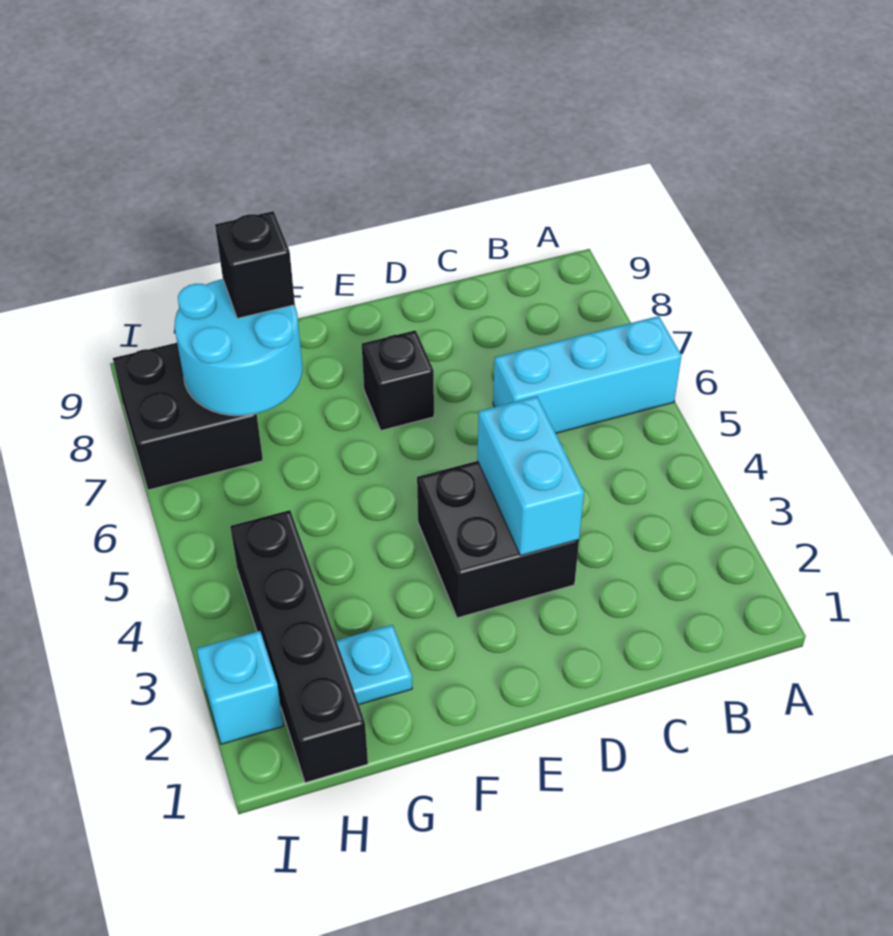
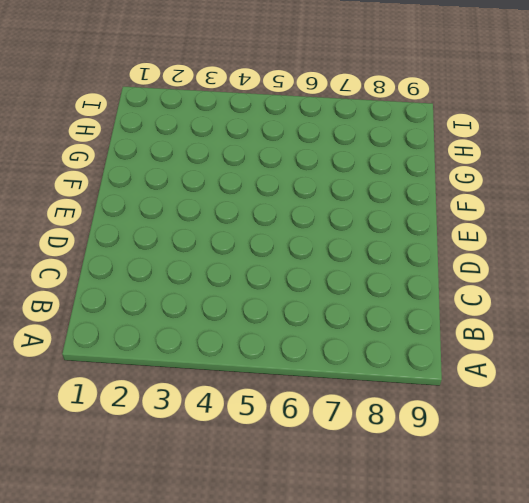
none -> cyan brick A6:C6 level 1
none -> black brick D3:E4 level 1

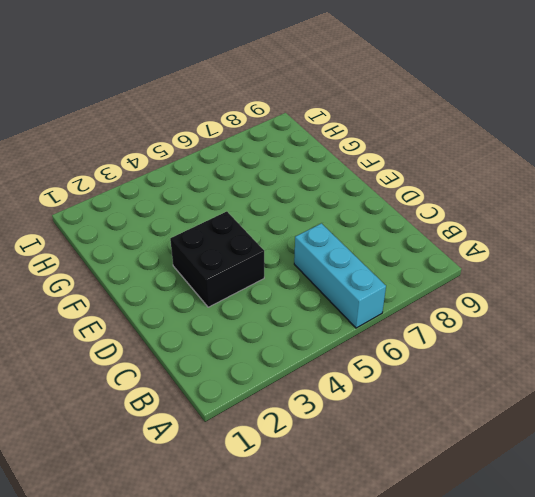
none -> black brick E7 level 1
none -> cyan plate G2 level 1

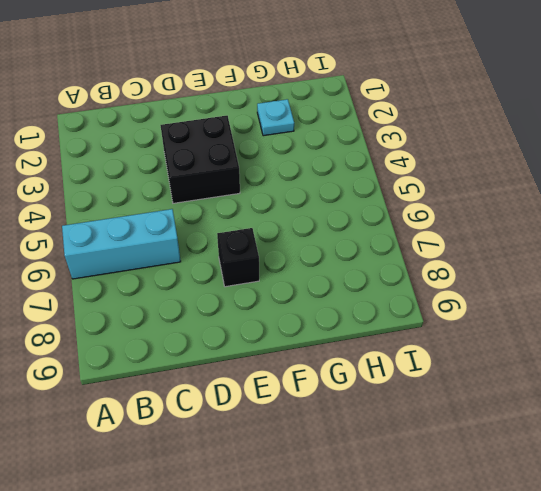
none -> black brick H1:H4 level 1
none -> black brick H7:I8 level 1

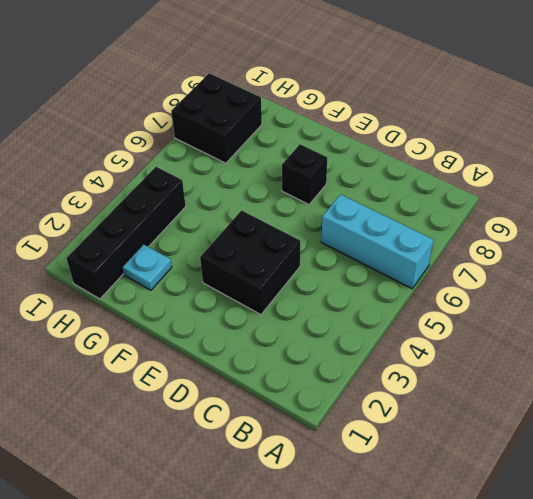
none -> cyan brick I2 level 1
none -> cyan brick D3:D4 level 2

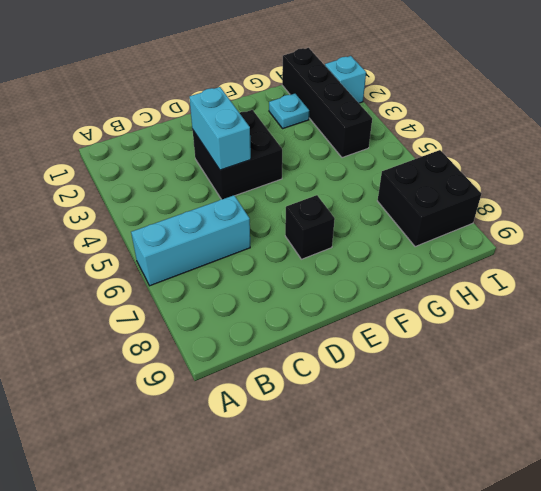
none -> cyan round brick G7:H8 level 2
none -> black brick G8 level 3

